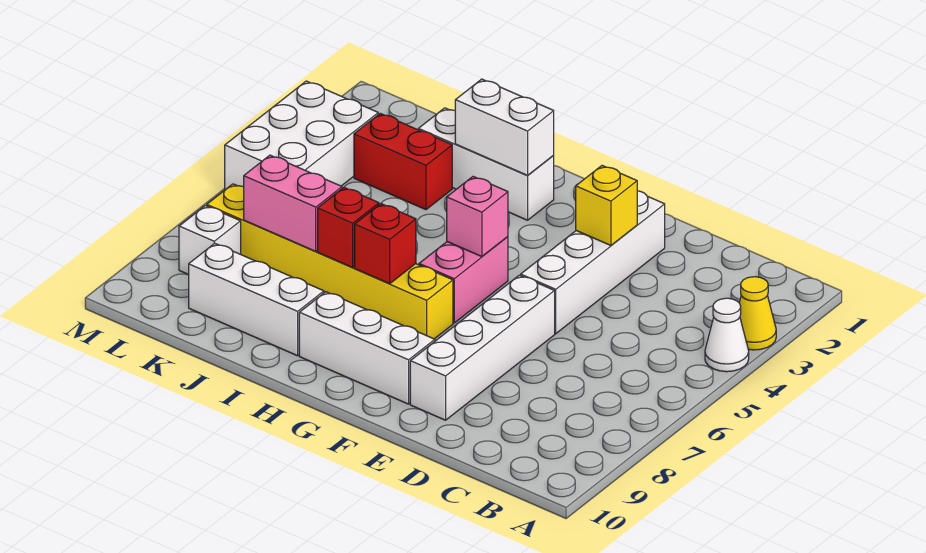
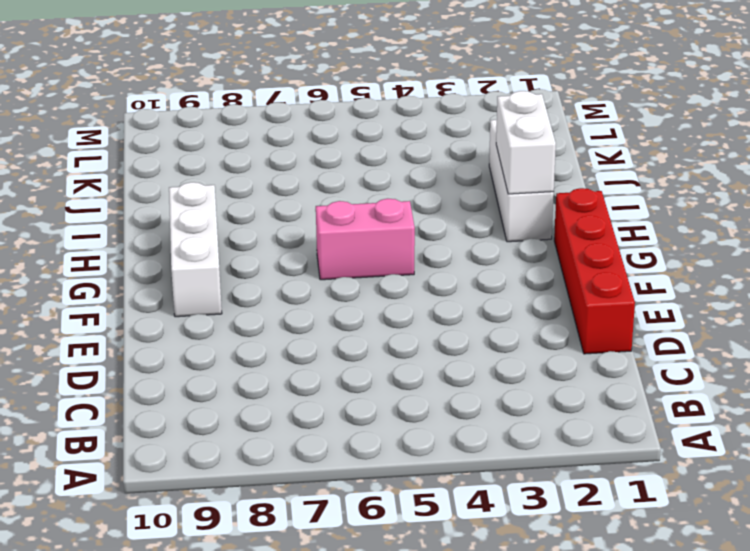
red brick D1:G1 level 1 -> none
none -> yellow cone A3 level 1
none -> white cone A4 level 1
none -> white brick E2:E5 level 1

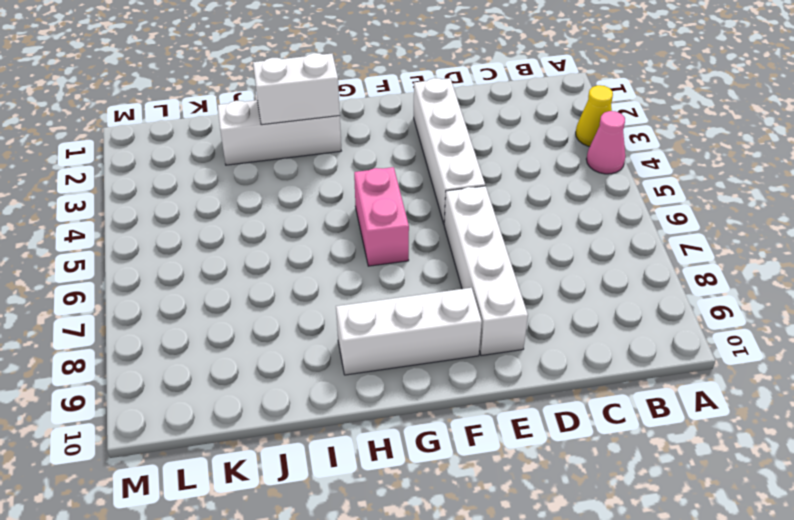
pink cone A4 level 1 -> white cone A4 level 1
none -> yellow brick G7:L7 level 1
none -> white brick I9:K9 level 1
none -> red brick J3:K3 level 1

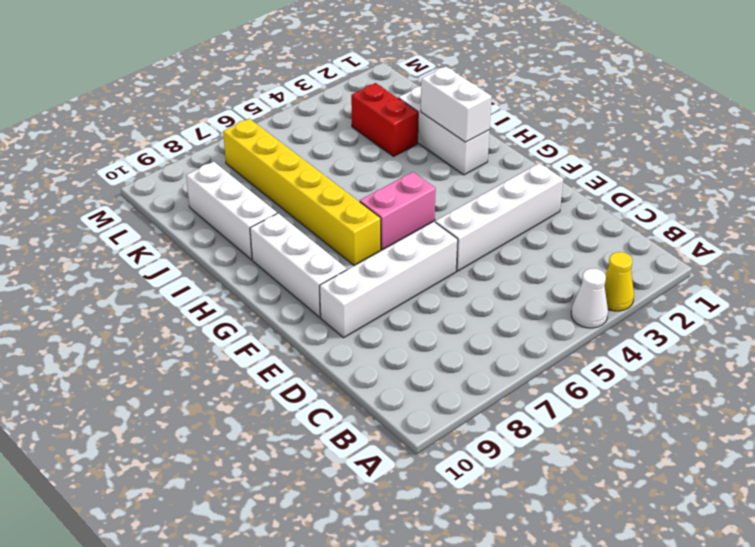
none -> white brick L3:M5 level 1
none -> white brick L8 level 1
none -> yellow brick E3 level 2

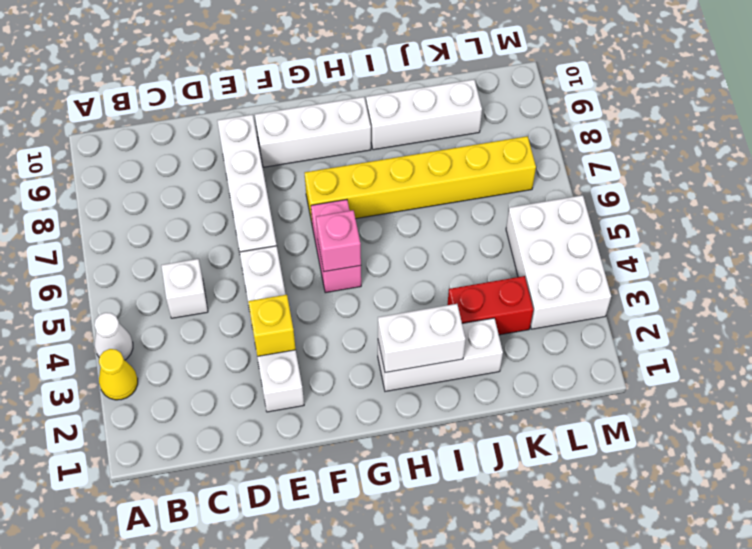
white brick C5 level 1 -> white brick L8 level 1
none -> red brick H7 level 2
none -> red brick I7 level 2
none -> pink brick J7:K7 level 2

